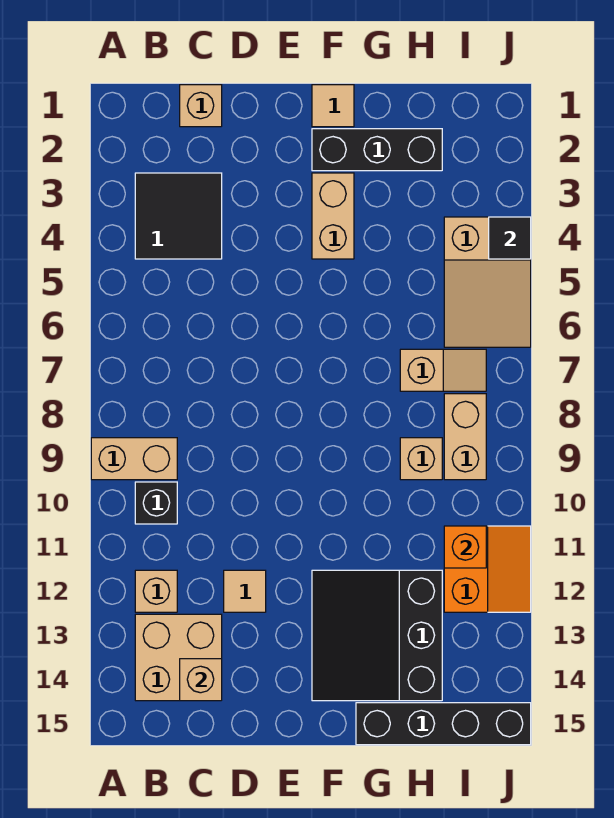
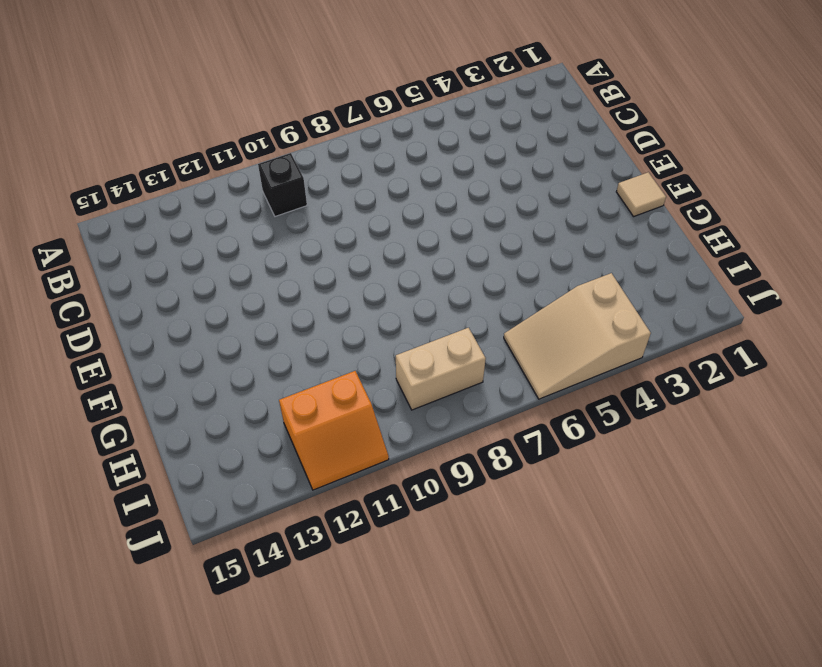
none -> tan brick A9:B9 level 1
none -> black tile B3:C4 level 1
none -> tan brick B12 level 1

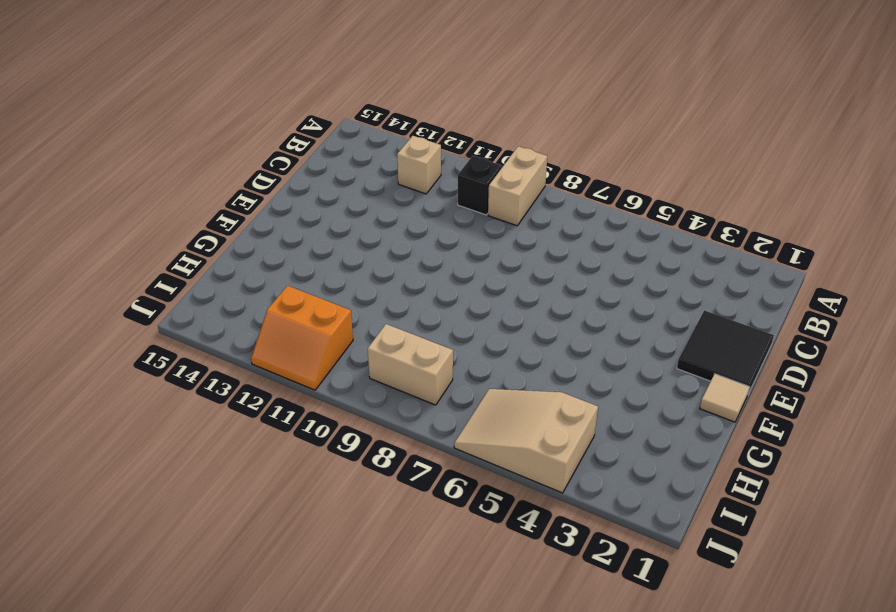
black tile D1:E2 level 1 -> black tile B3:C4 level 1
none -> tan brick B13:C14 level 1
none -> tan brick C1 level 1
none -> tan tile D12 level 1

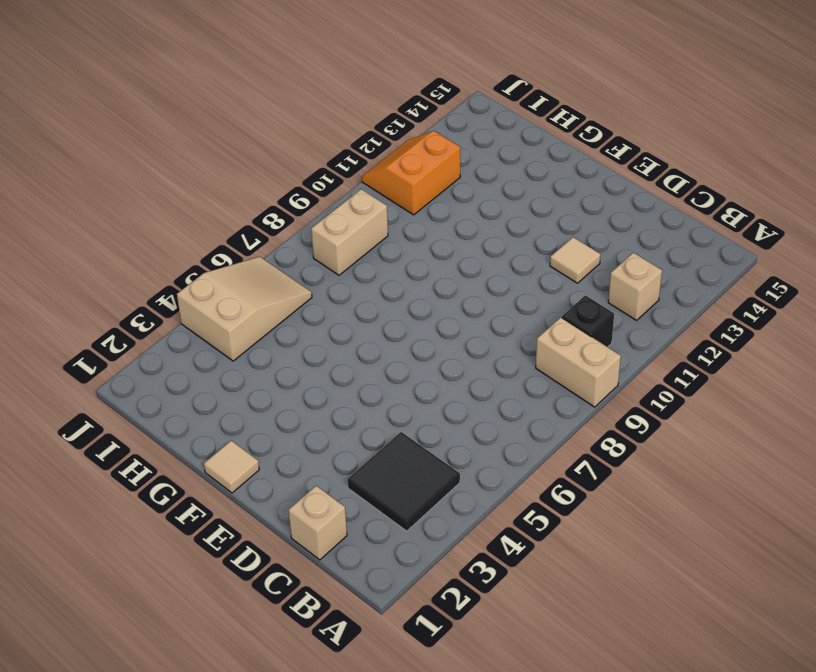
none -> tan brick B13:C14 level 1
none -> black brick F2:H2 level 1
none -> tan brick F3:F4 level 1

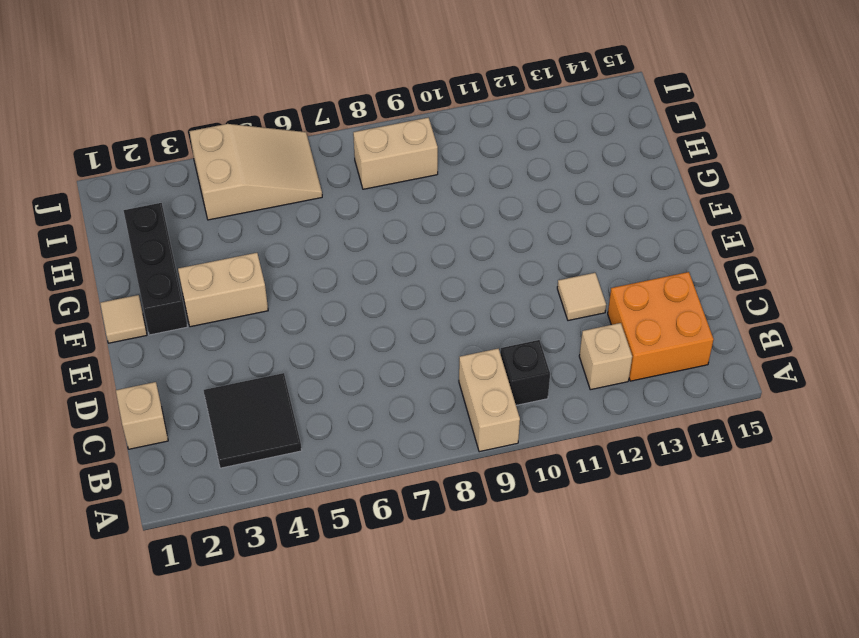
orange brick B13:C14 level 1 -> tan brick B13:C14 level 1
none -> black slope F12:H14 level 1 top H
none -> black brick G15:J15 level 1
none -> tan slope H7:I7 level 1 top H

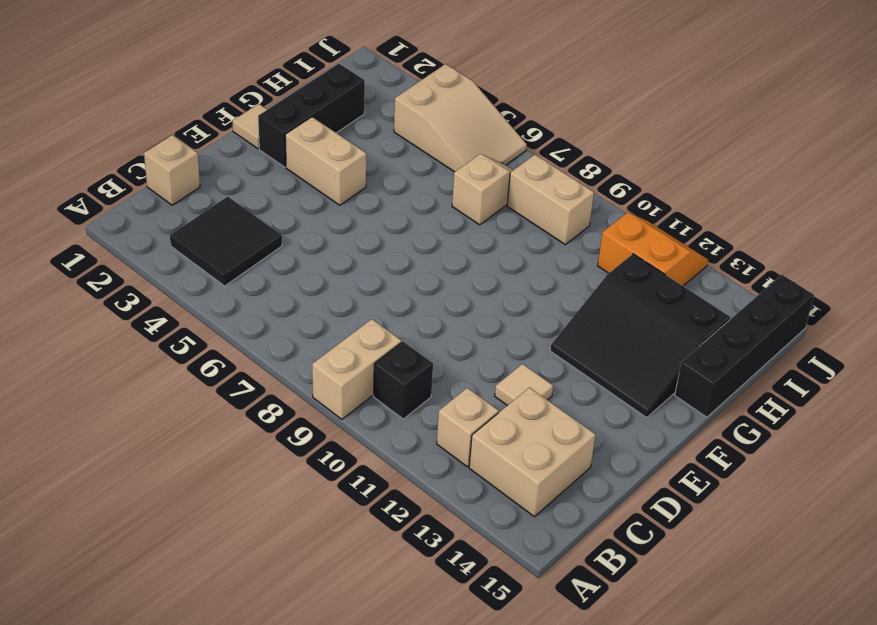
none -> tan brick H9 level 1
none -> tan brick C14 level 2
none -> orange brick I11 level 2

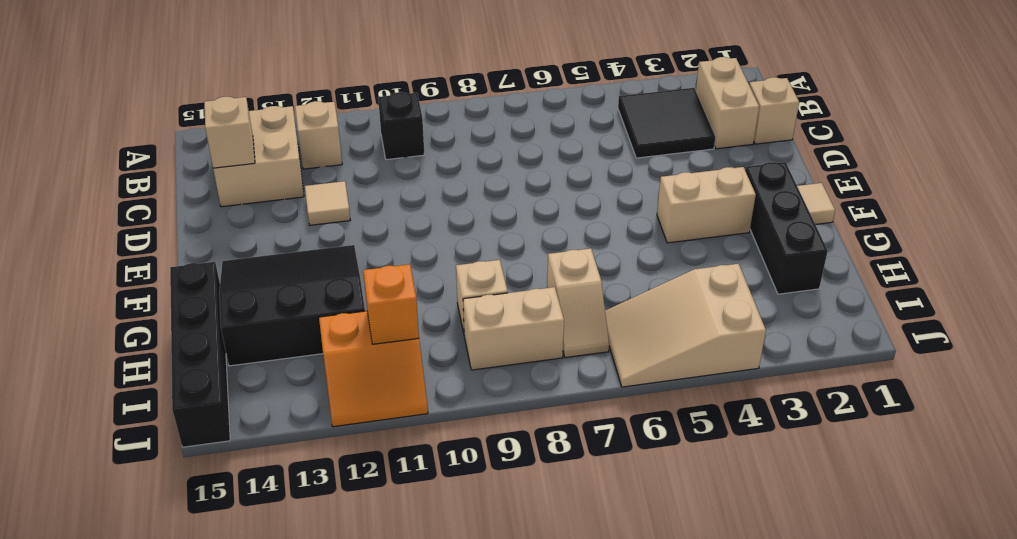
tan brick B2:C2 level 1 -> tan brick A9:B9 level 1
none -> black tile J4 level 2

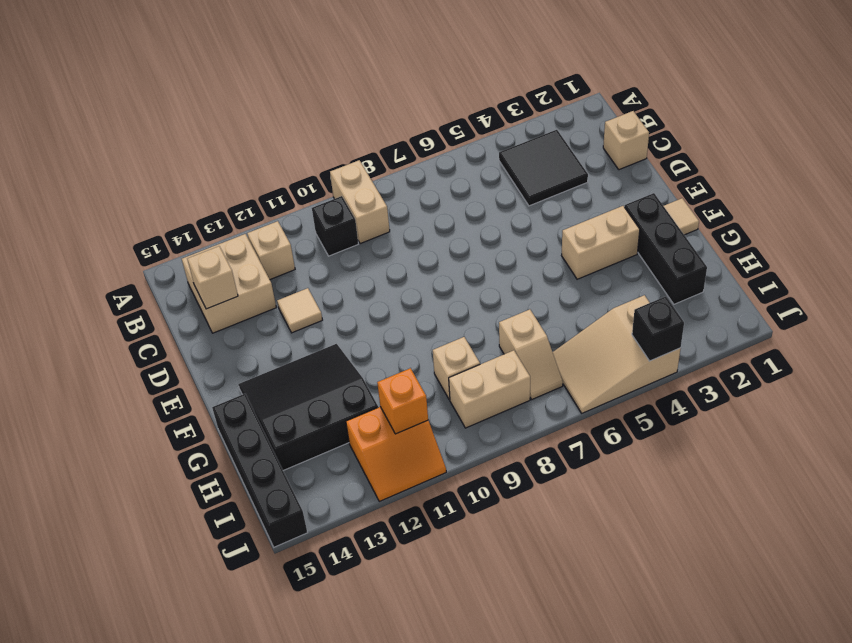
black brick J4 level 2 -> black tile J4 level 2

